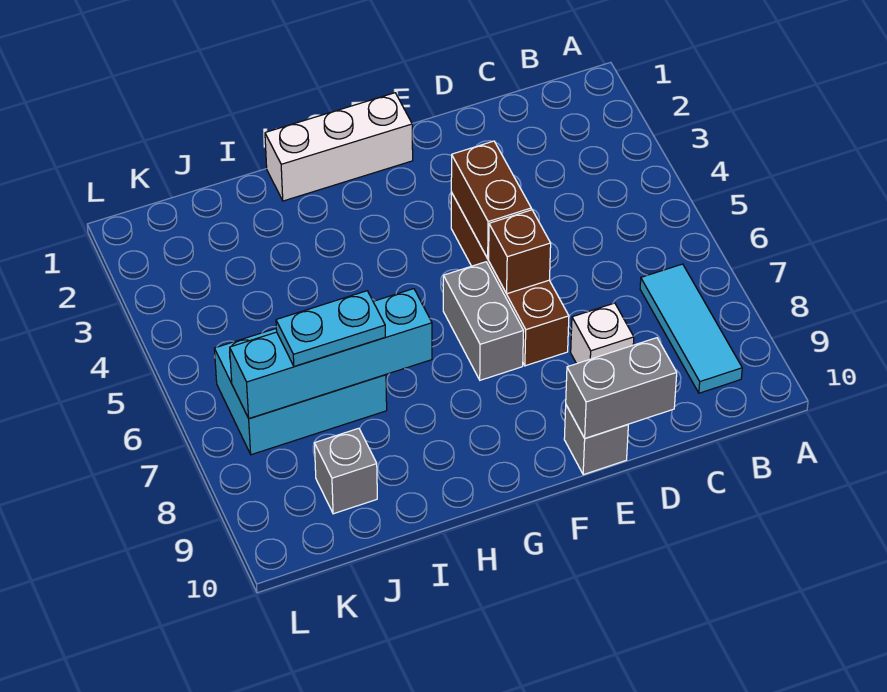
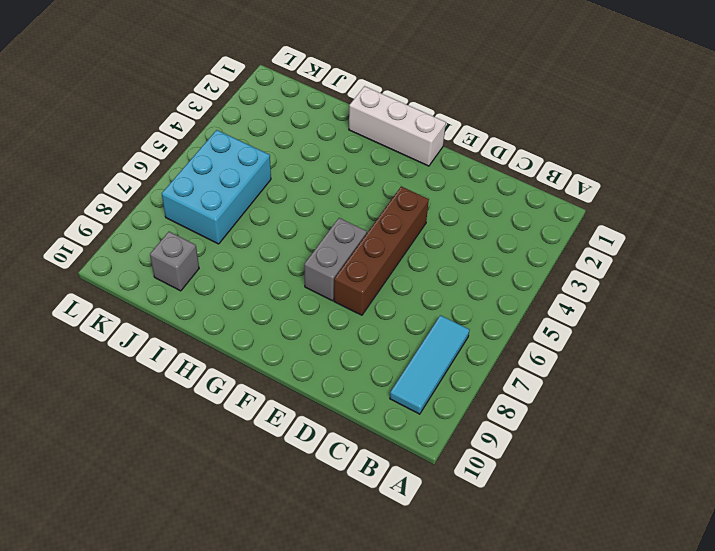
cyan brick J5:K7 level 1 -> cyan brick I6:K7 level 1
none -> white brick D8 level 1
none -> grey brick E10 level 1
none -> grey brick D10:E10 level 2

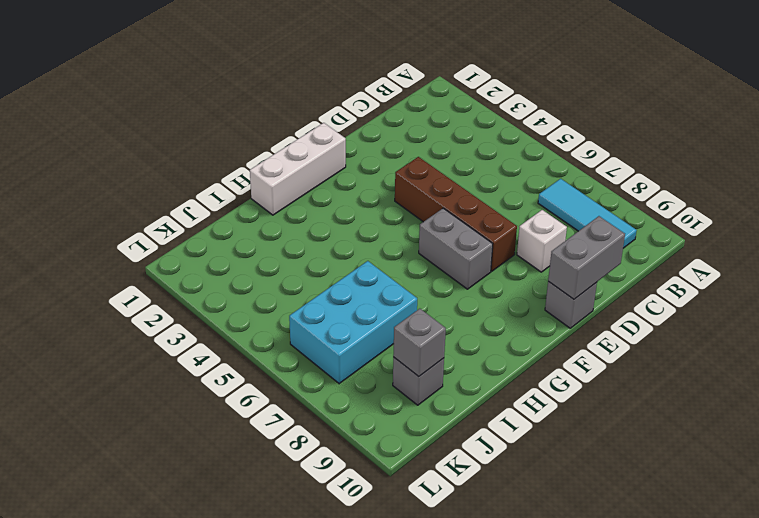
grey brick J9 level 2 -> none
none -> brown brick E4:E5 level 2
none -> brown brick E6 level 2
none -> cyan brick H7:K7 level 2

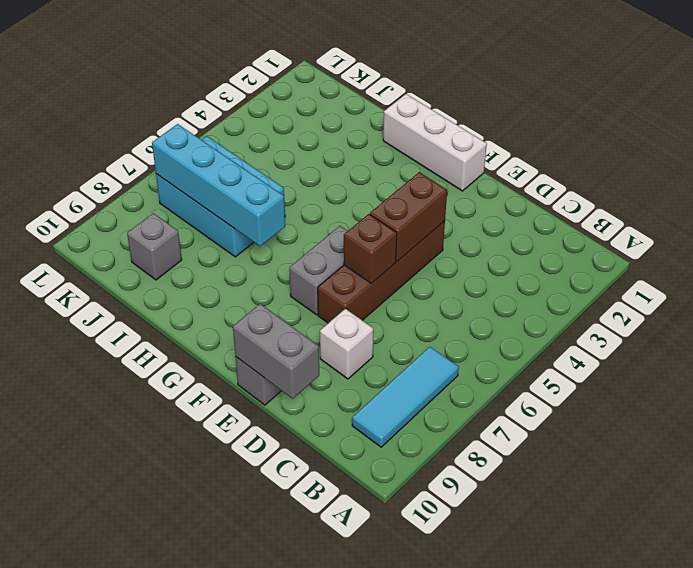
none -> cyan plate I7:J7 level 3

